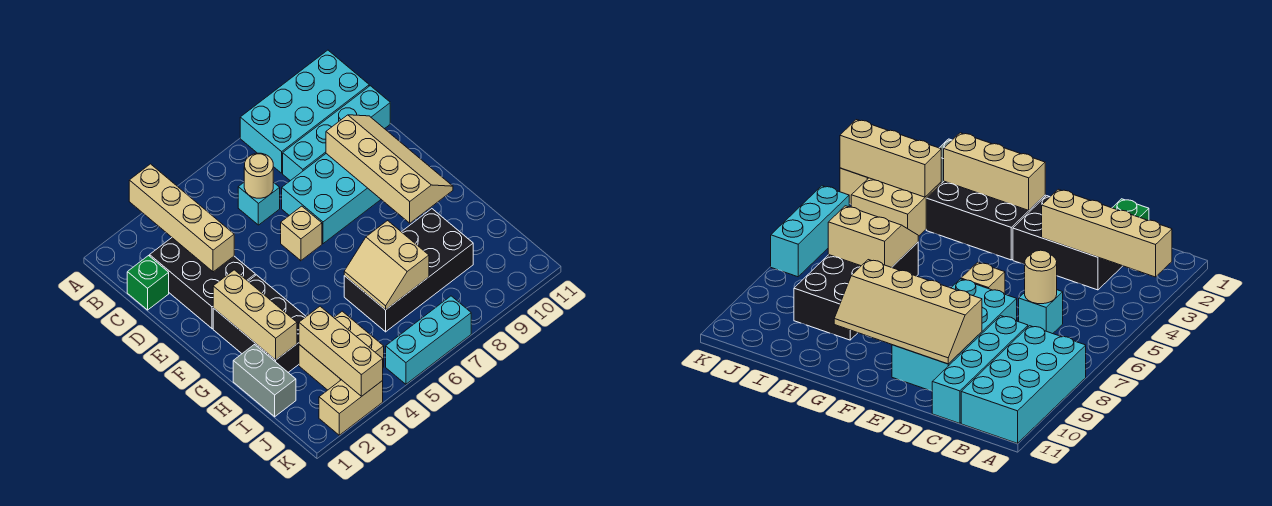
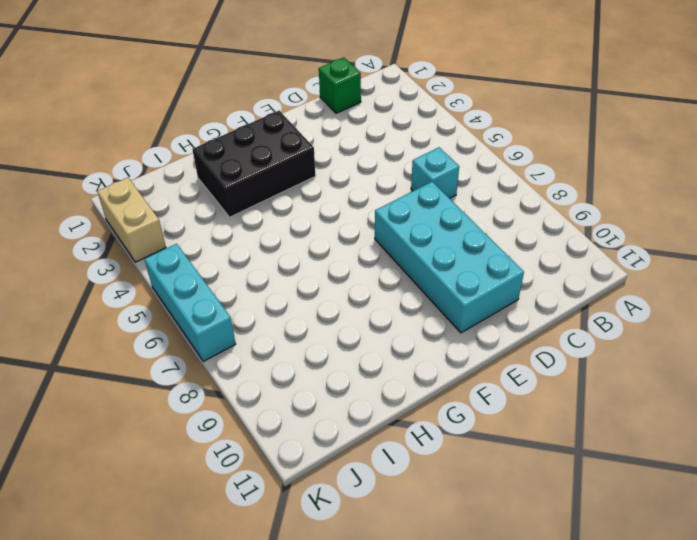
none -> cyan brick A8:B11 level 1
none -> black brick C2:E3 level 1
none -> cyan brick C8:C11 level 1

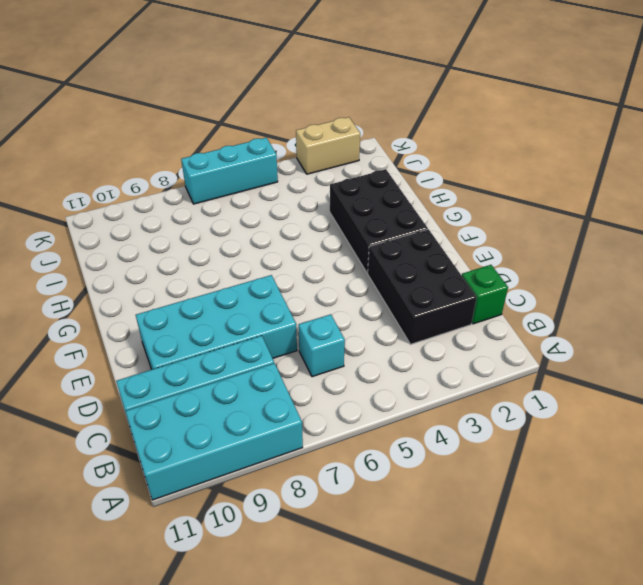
none -> tan brick E6 level 1
none -> grey brick H1:I1 level 1
none -> black brick H6:I9 level 1

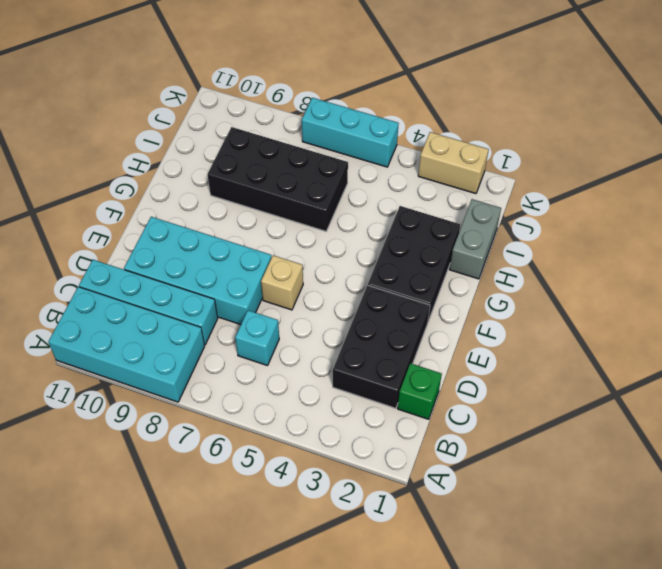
none -> tan brick I3:J4 level 1
none -> tan brick A3:D3 level 2
none -> tan round brick C6 level 2

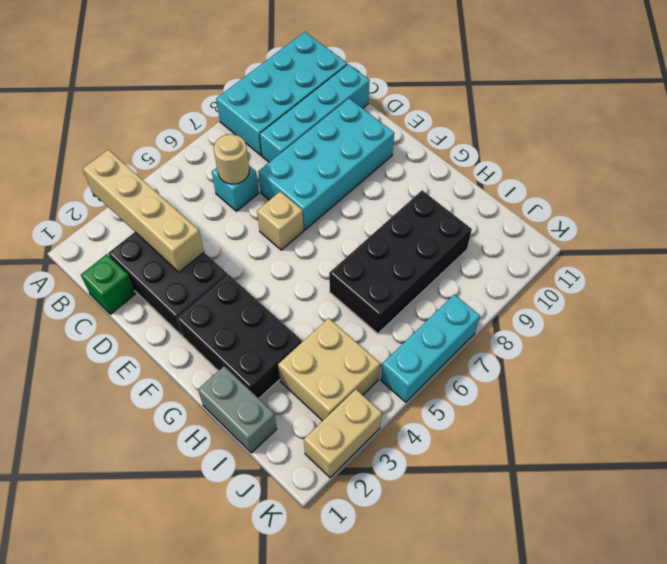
none -> tan slope D9:G10 level 2 top 9
none -> tan brick F2:H2 level 2
none -> tan slope H6:I7 level 2 top 7

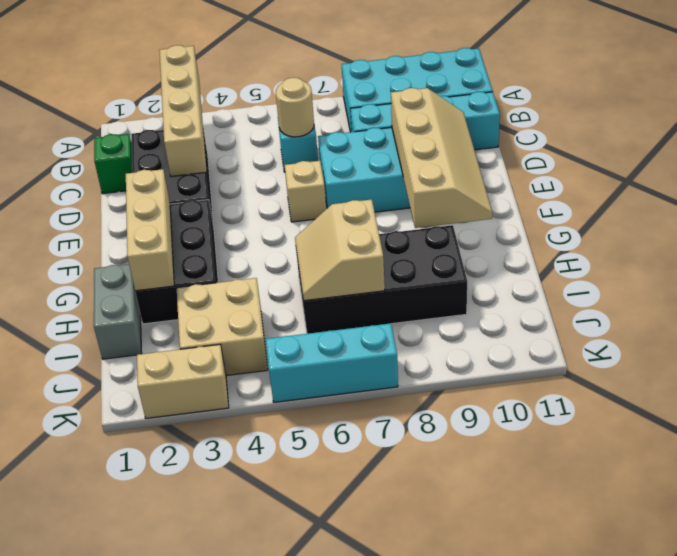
none -> tan brick I3:K3 level 2

